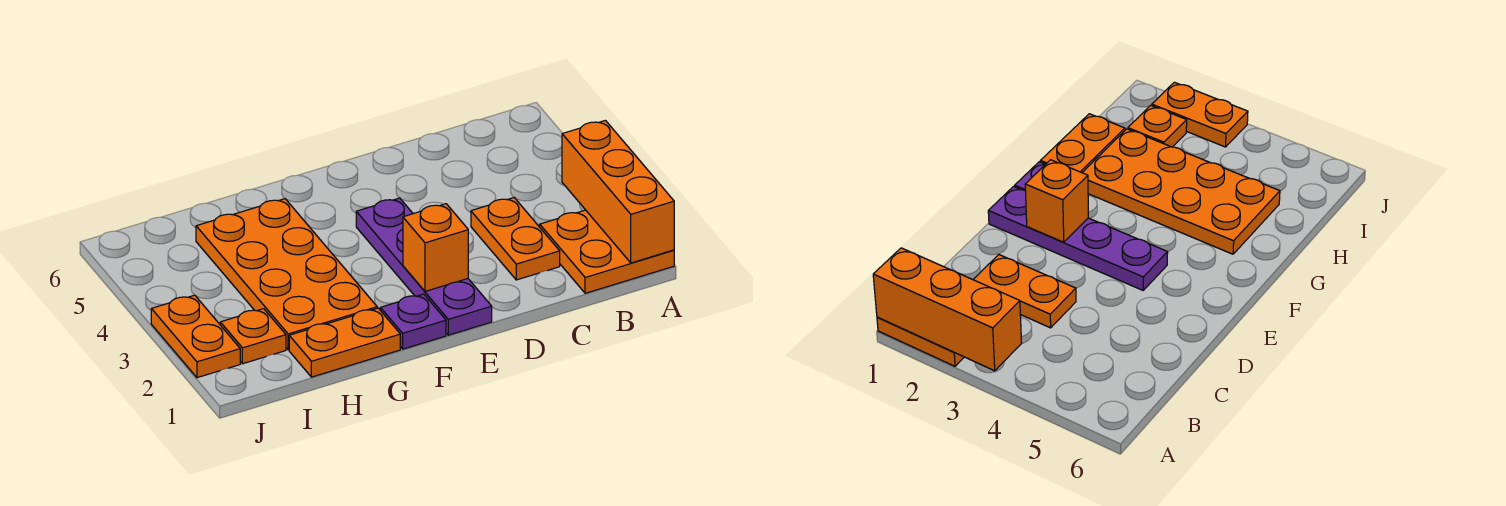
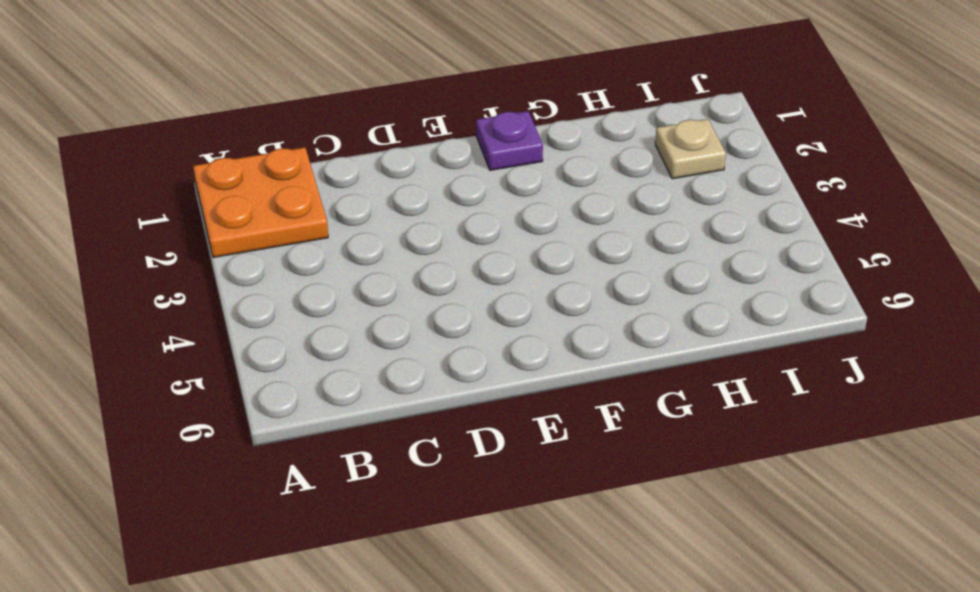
tan plate I2 level 1 -> orange plate I2 level 1
none -> orange plate C2:C3 level 1
none -> purple plate E1:E4 level 1

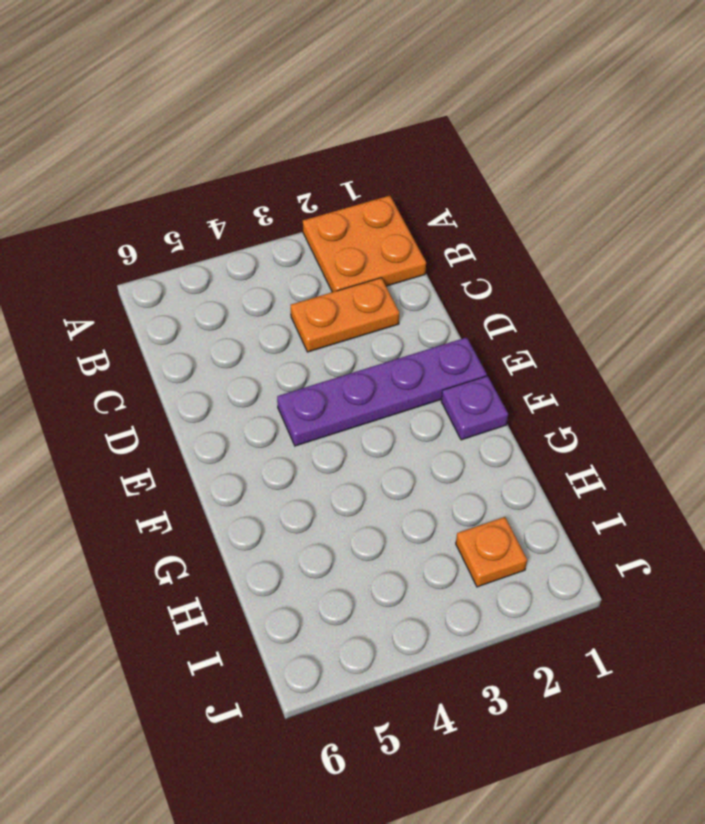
none -> orange plate G1:H1 level 1
none -> orange plate G2:H5 level 1

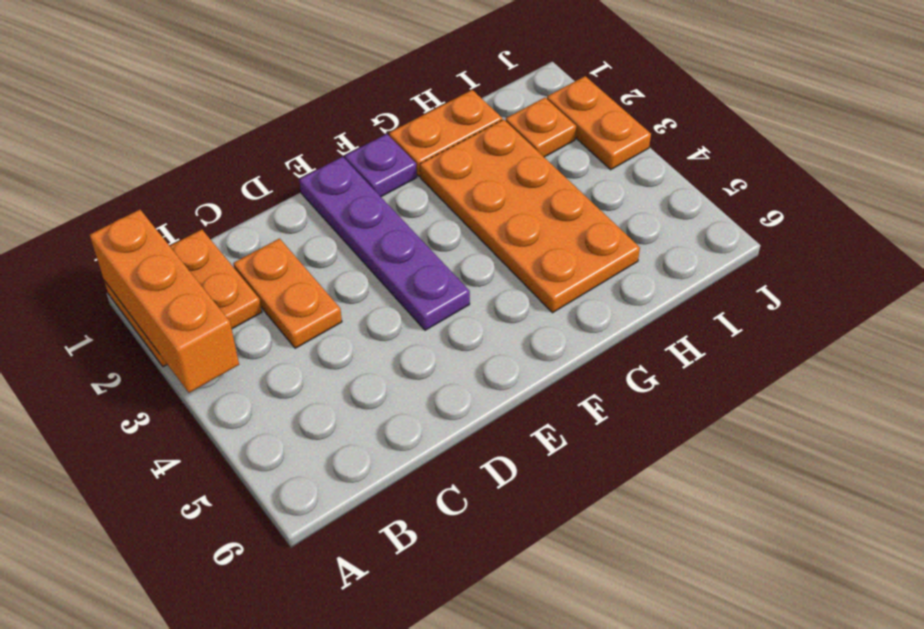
none -> orange brick E2 level 2

